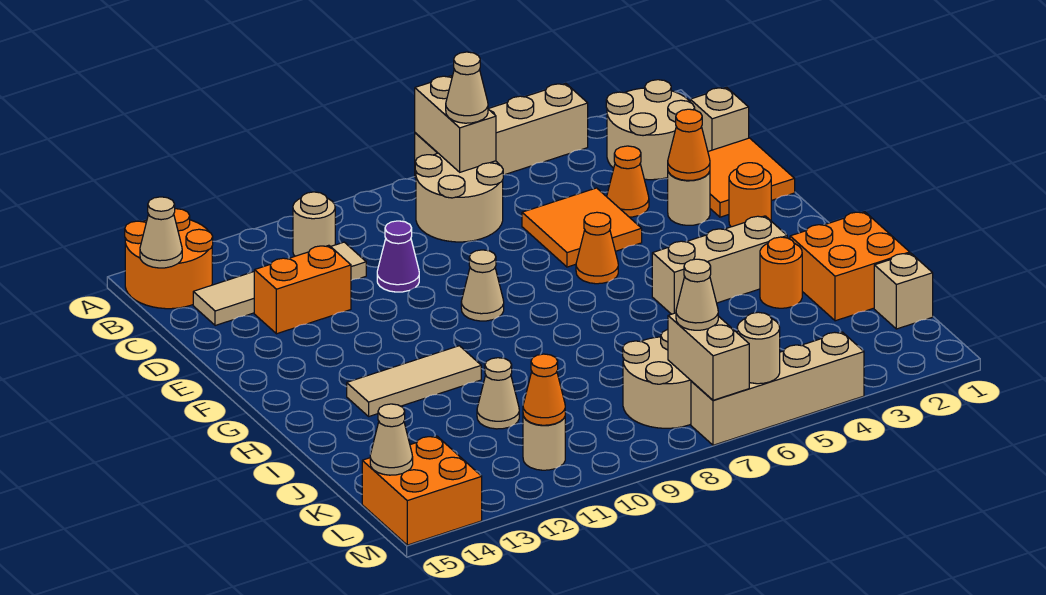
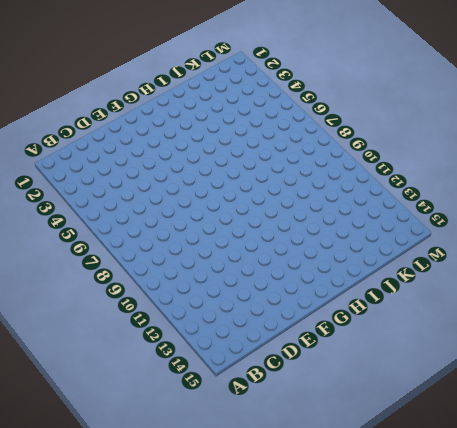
none -> tan brick A4:A7 level 1
none -> orange round brick A14:B15 level 1
none -> tan round brick B2:C3 level 1
none -> tan round brick B7:C8 level 1

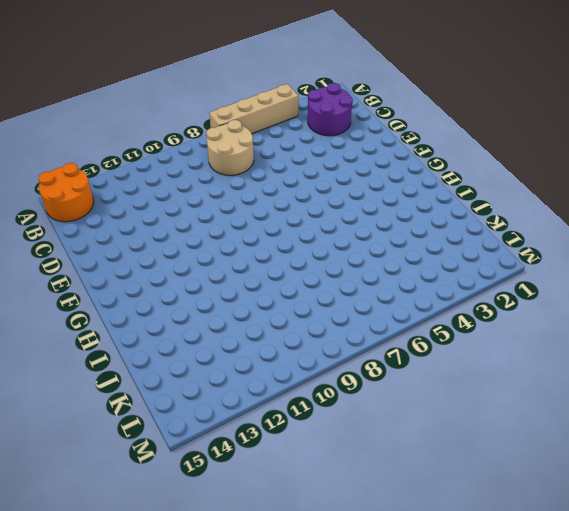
purple round brick B2:C3 level 1 -> tan round brick B2:C3 level 1
none -> tan round brick B11 level 1
none -> tan brick C1 level 1
none -> tan tile C11:C14 level 1
none -> orange tile D1:E2 level 1

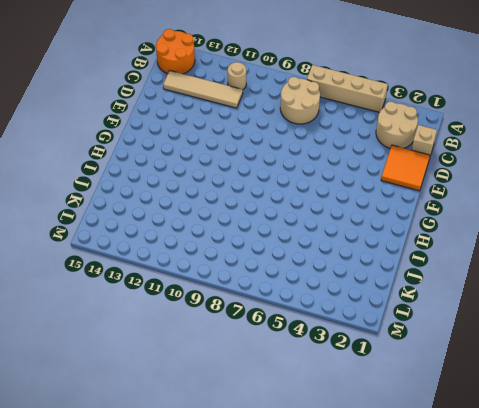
none -> orange cone D4 level 1
none -> orange tile D5:E6 level 1
none -> purple cone D10 level 1
none -> orange brick D12:D13 level 1

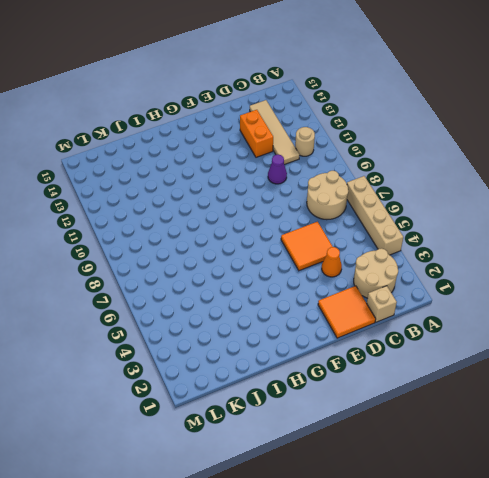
none -> orange round brick A14:B15 level 1
none -> tan round brick E3 level 1
none -> orange round brick F2 level 1
none -> orange cone F6 level 1

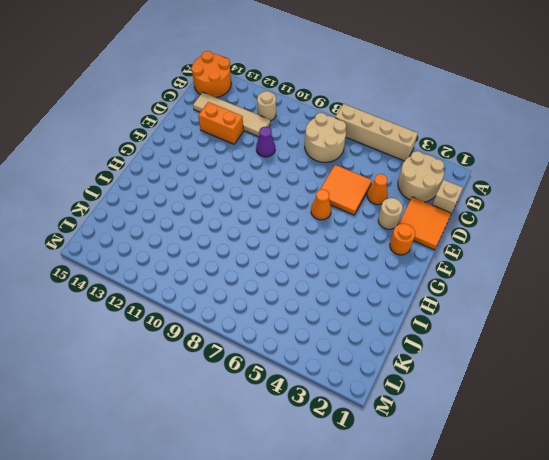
none -> tan cone F9 level 1
none -> tan brick H3:H5 level 1
none -> tan tile H11:H13 level 1
none -> orange brick I1:J2 level 1

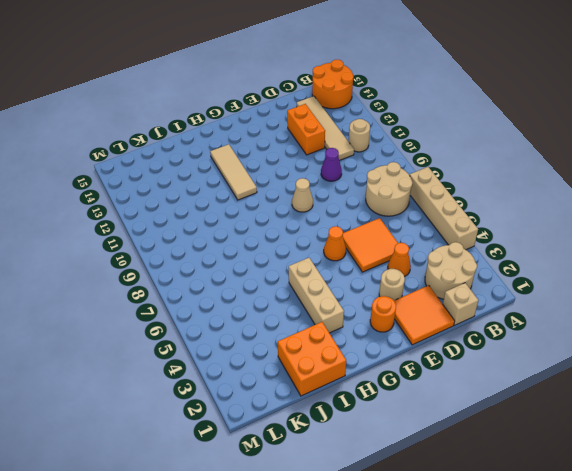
none -> orange round brick I3 level 1
none -> tan cone J11 level 1
none -> tan brick K1 level 1
none -> tan round brick K7:L8 level 1

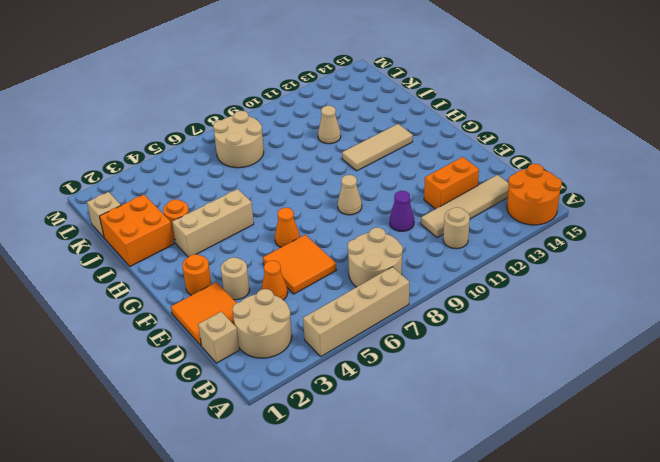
none -> tan round brick L11 level 1
none -> orange brick L14:M15 level 1
none -> tan brick M4:M7 level 1
none -> tan brick A7:B7 level 2

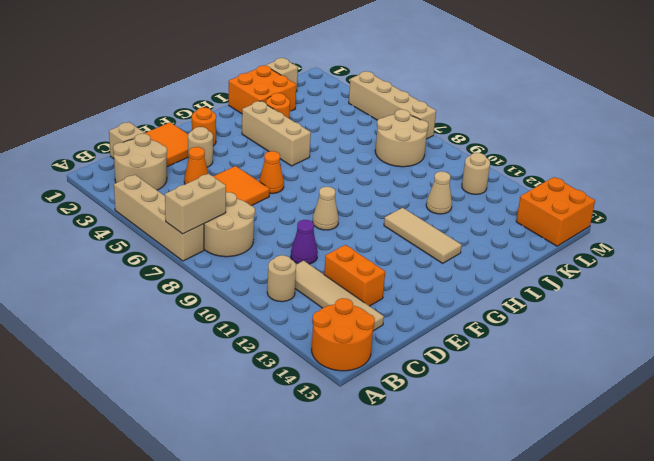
none -> tan cone B15 level 2
none -> orange cone E3 level 2
none -> tan brick L7:M7 level 2
none -> orange cone L11 level 2

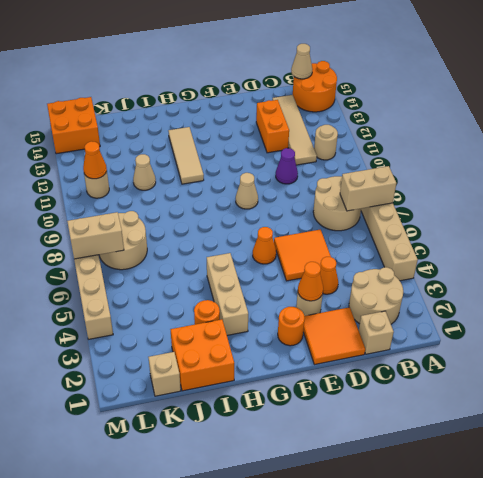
none -> tan cone L15 level 2
none -> tan round brick M6 level 2
none -> tan cone B7 level 3
none -> tan cone L7 level 3

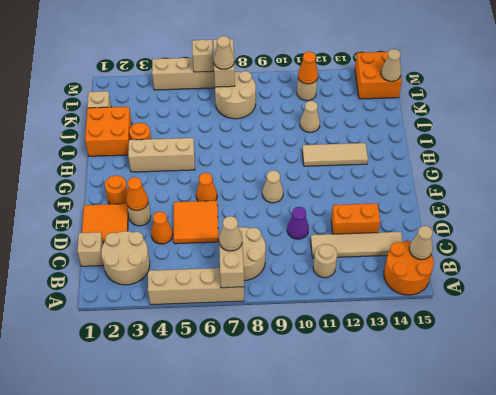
tan brick M6 level 2 -> tan round brick M6 level 2

